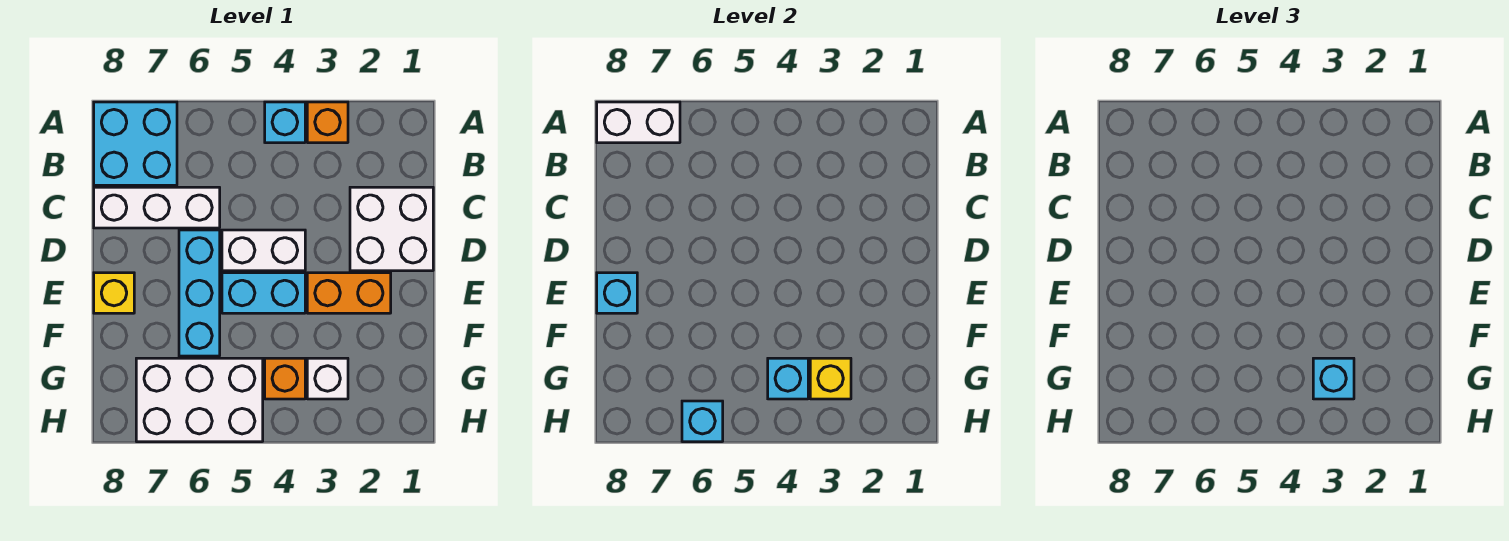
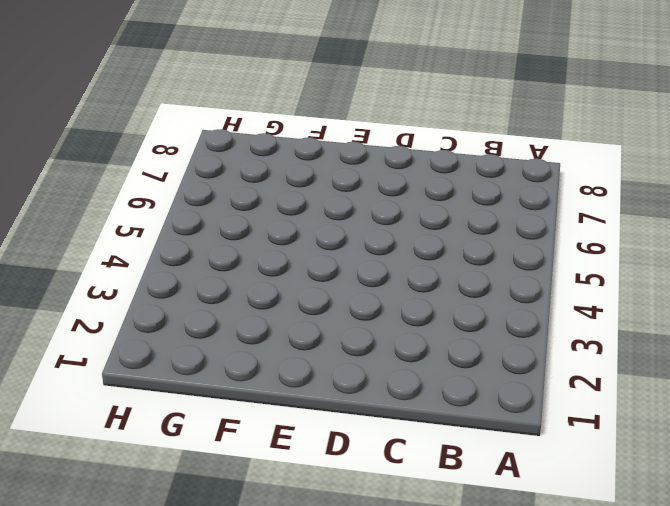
none -> orange brick A3 level 1
none -> cyan brick A4 level 1
none -> cyan brick A7:B8 level 1

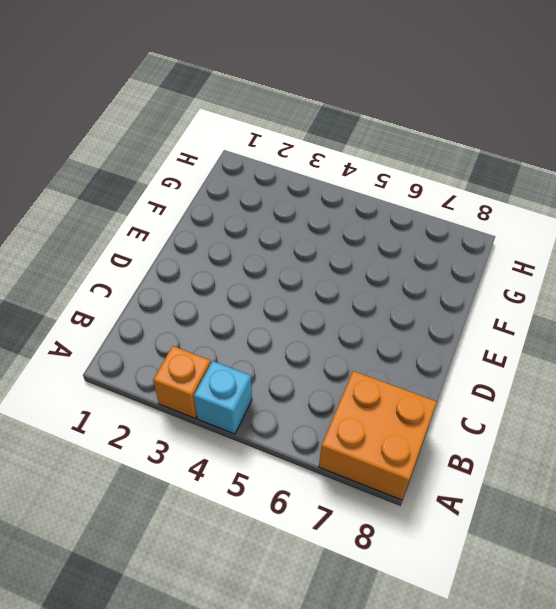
orange brick A7:B8 level 1 -> cyan brick A7:B8 level 1
none -> white brick C1:D2 level 1
none -> white brick C6:C8 level 1
none -> white brick D4:D5 level 1

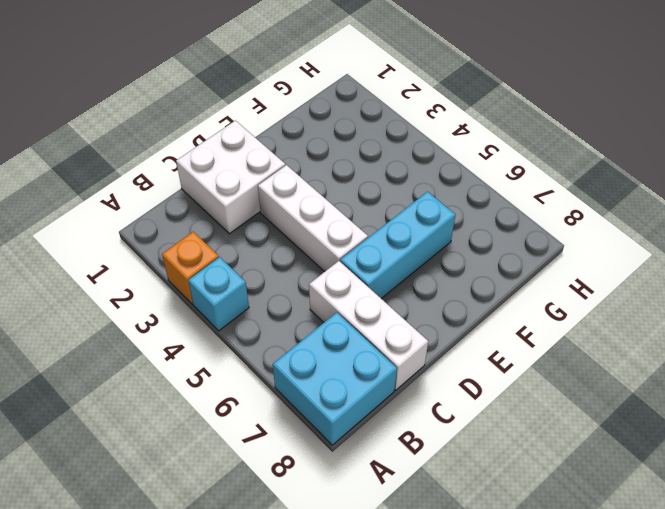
white brick D3:D5 level 1 -> white brick D4:D5 level 1
none -> orange brick E2:E3 level 1
none -> cyan brick E4:E5 level 1
none -> yellow brick E8 level 1

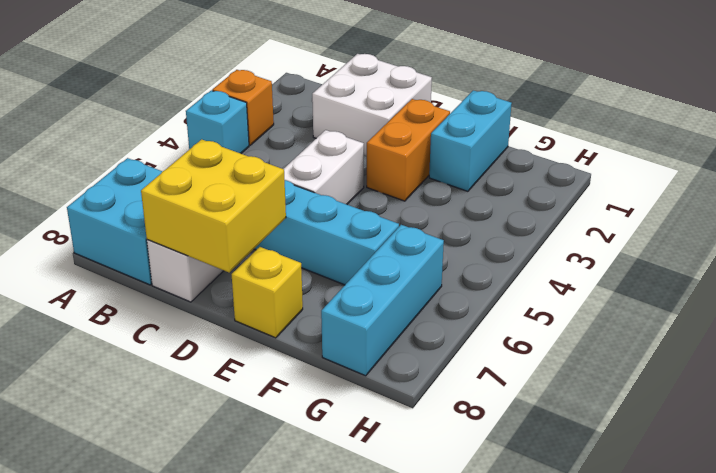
yellow brick C7:D8 level 2 -> none
cyan brick F1:F2 level 1 -> cyan brick E4:E5 level 1
cyan brick G6:G8 level 1 -> white brick G5:H7 level 1
none -> white brick G3 level 1
none -> orange brick G4 level 1
none -> white brick A7:A8 level 2

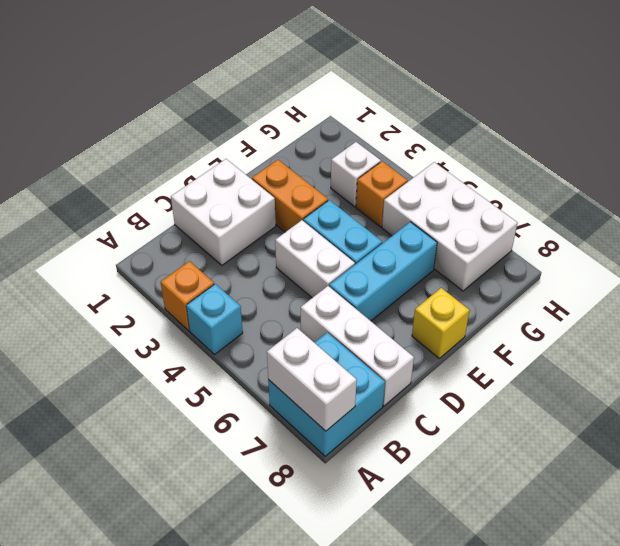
none -> cyan brick E8 level 2
none -> yellow brick G3 level 2
none -> cyan brick G4 level 2

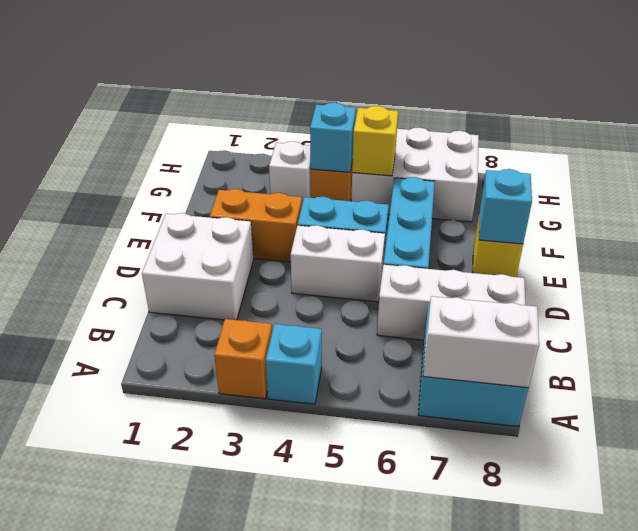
yellow brick G5 level 2 -> yellow brick G3 level 2
none -> cyan brick H6 level 2
none -> cyan brick G3 level 3

